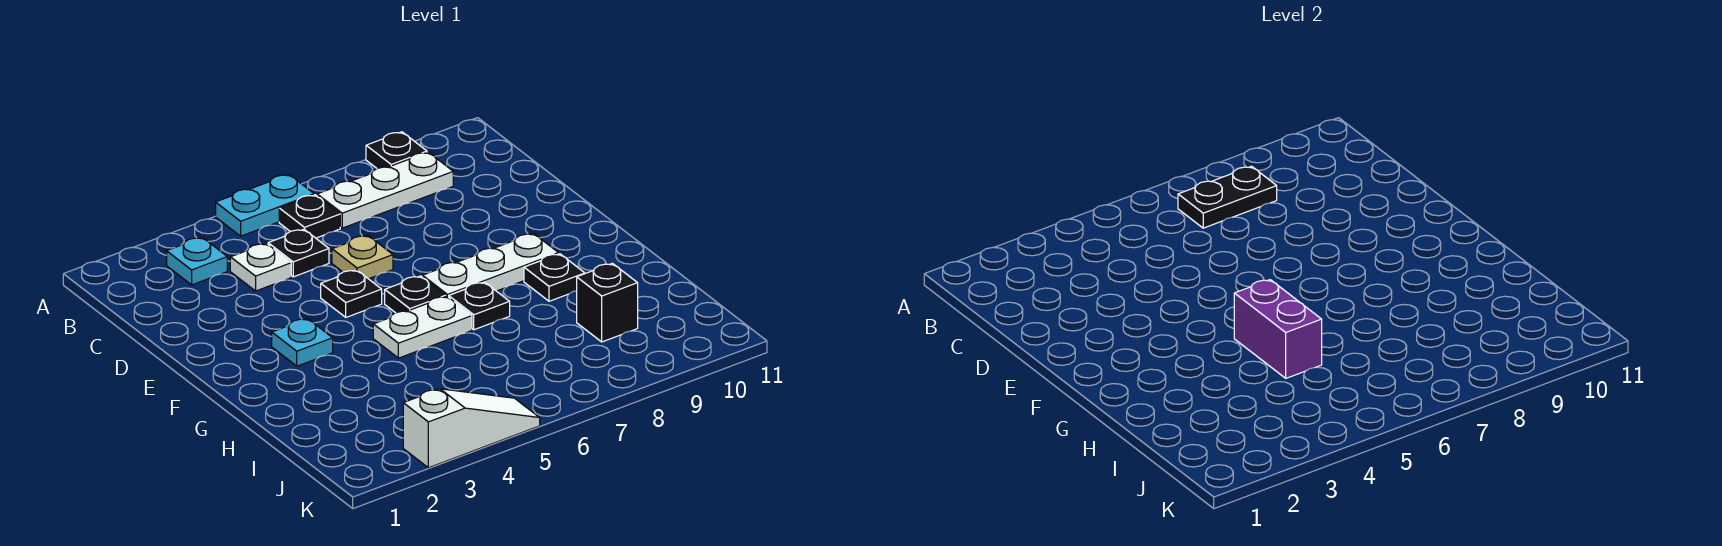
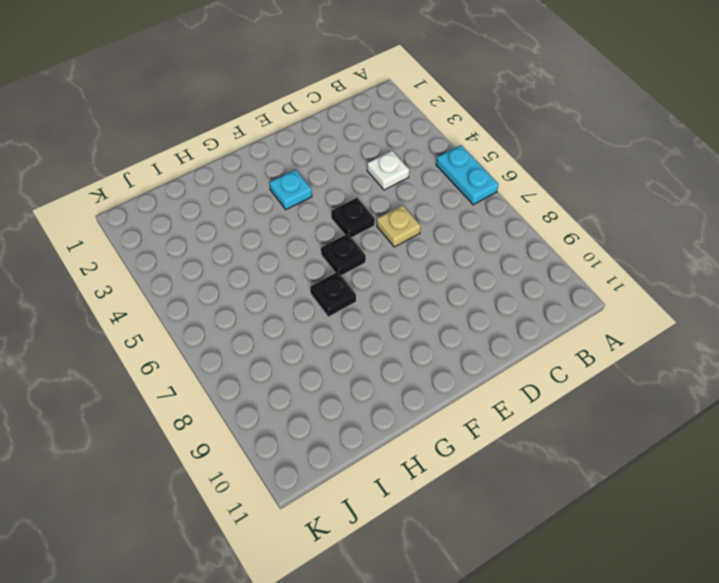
none -> black plate A9 level 1
none -> cyan plate B3 level 1
none -> black plate B6 level 1

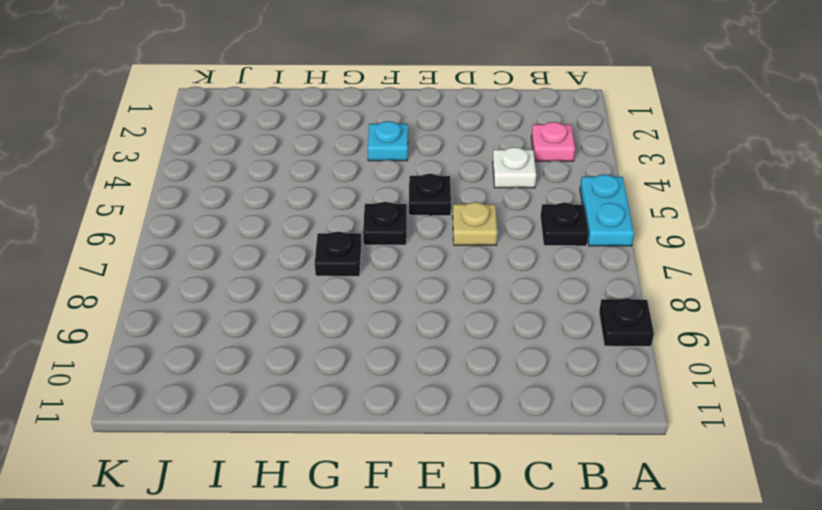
pink plate B3 level 1 -> cyan plate B3 level 1
none -> white plate B7:B9 level 1
none -> black plate C5 level 1
none -> white plate F7:F9 level 1

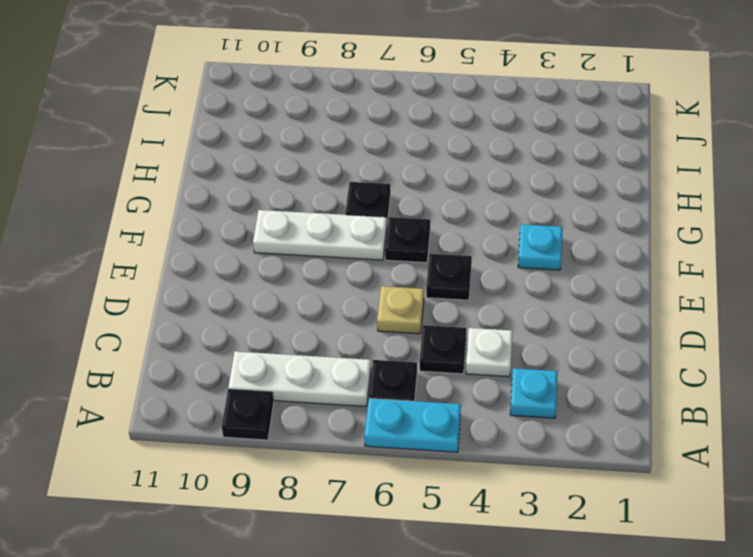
none -> white plate G5:G6 level 1
none -> black plate G9 level 1
none -> black brick I9 level 1

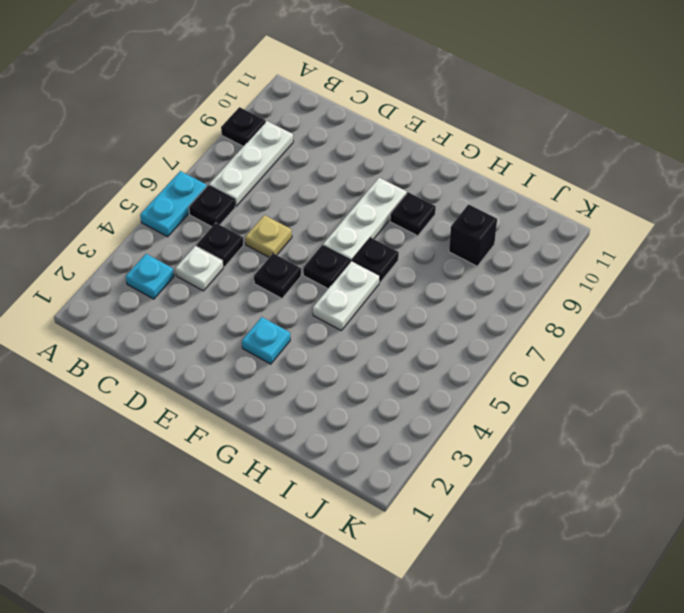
none -> white slope K3:K5 level 1 top 3
none -> black plate B7:B8 level 2
none -> purple brick G5:H5 level 2

